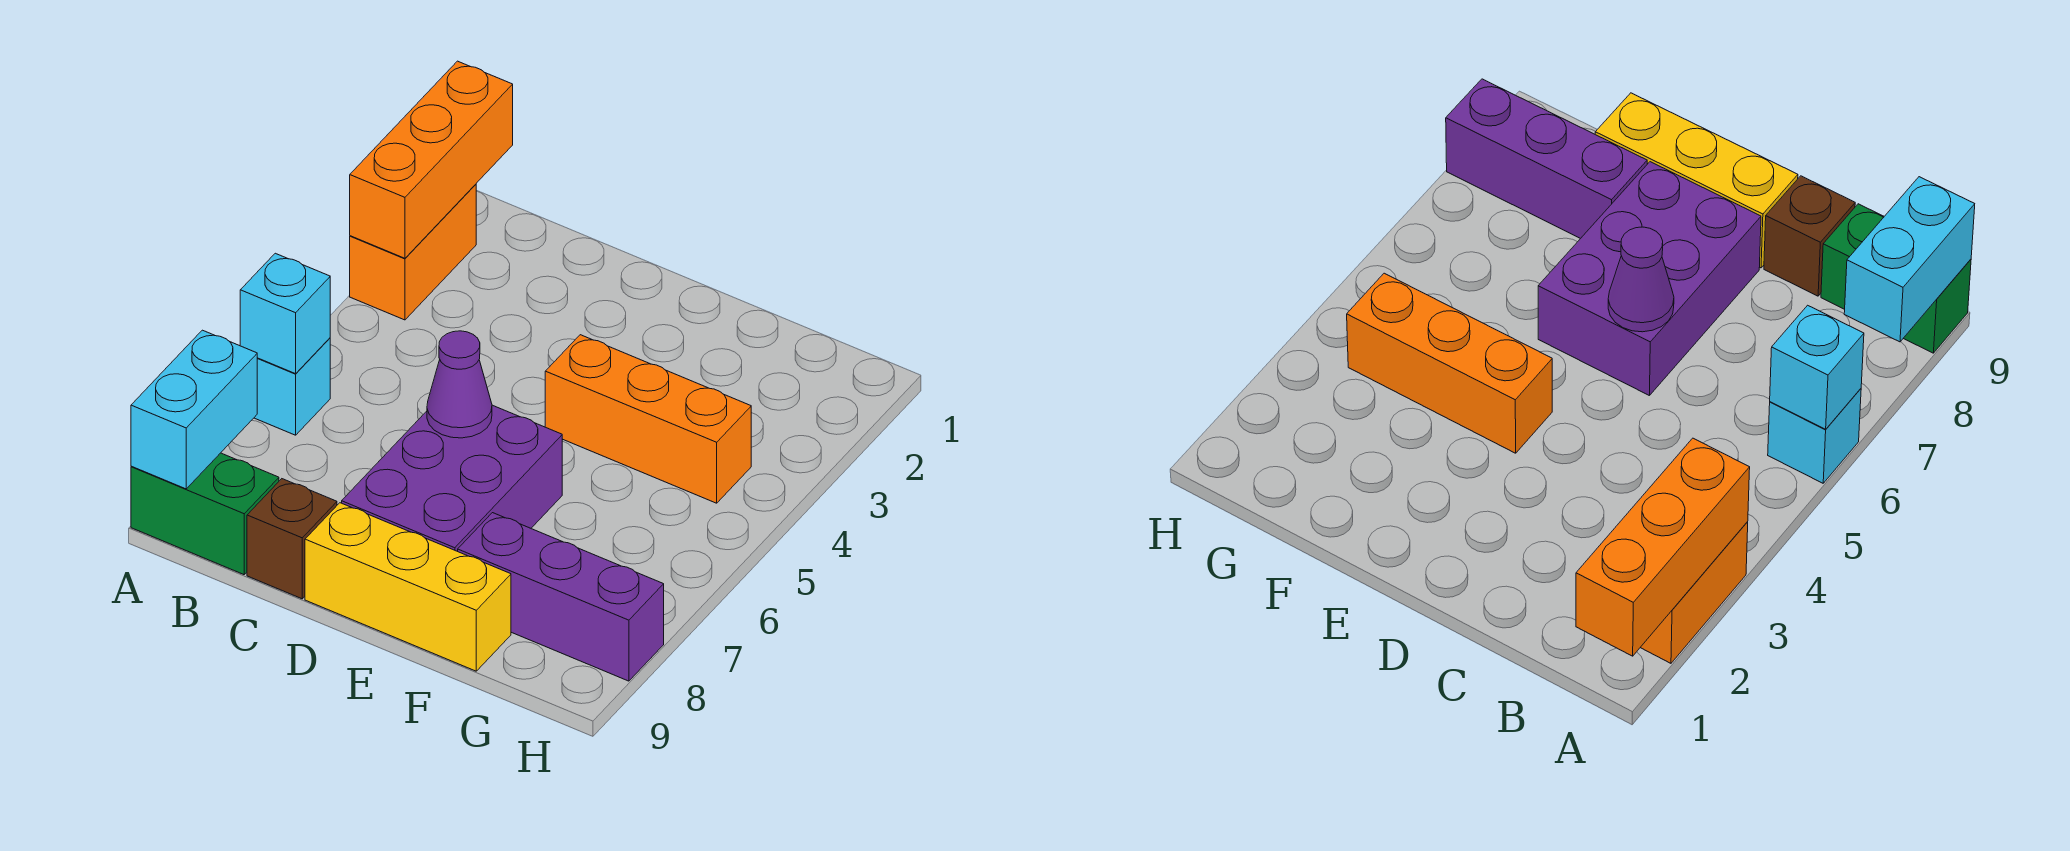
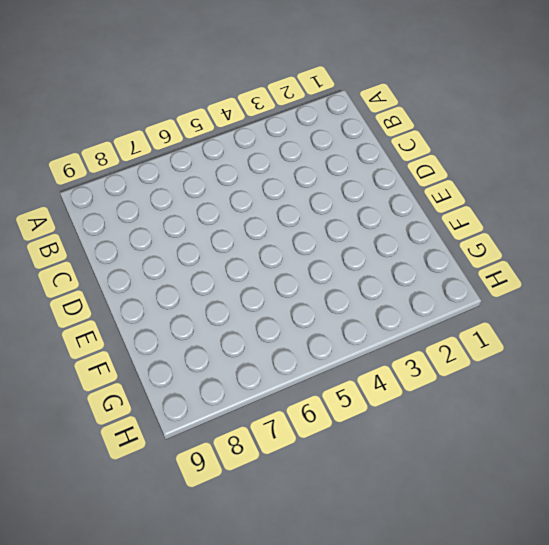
none -> orange brick A2:A3 level 1
none -> cyan brick A6 level 1
none -> green brick A9:B9 level 1

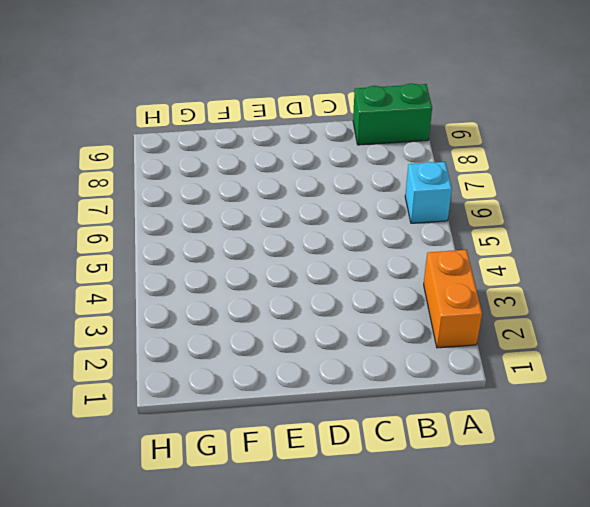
none -> brown brick C9 level 1
none -> purple brick D6:E8 level 1
none -> yellow brick D9:F9 level 1

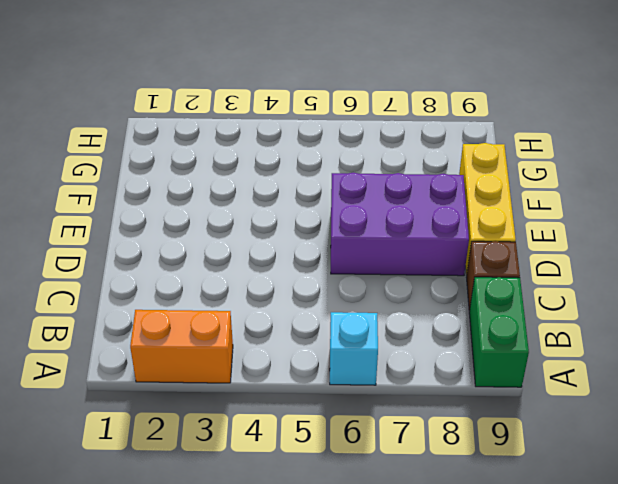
none -> orange brick E4:G4 level 1
none -> purple brick F8:H8 level 1
none -> orange brick A1:A3 level 2

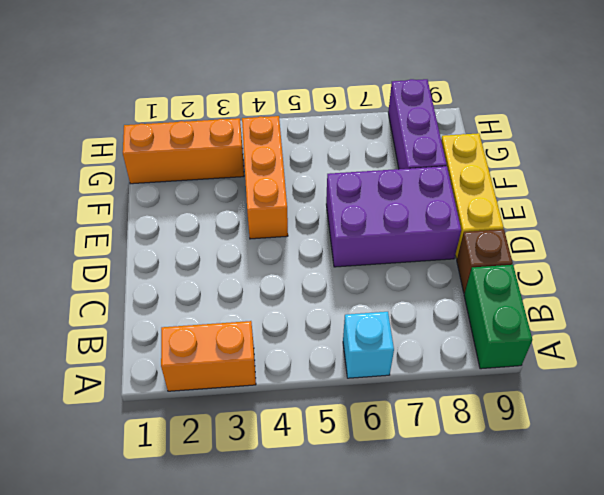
orange brick G1:G3 level 1 -> orange brick A1:A3 level 2
none -> cyan brick A6 level 2
none -> cyan brick A8:A9 level 2
none -> purple cone D6 level 2

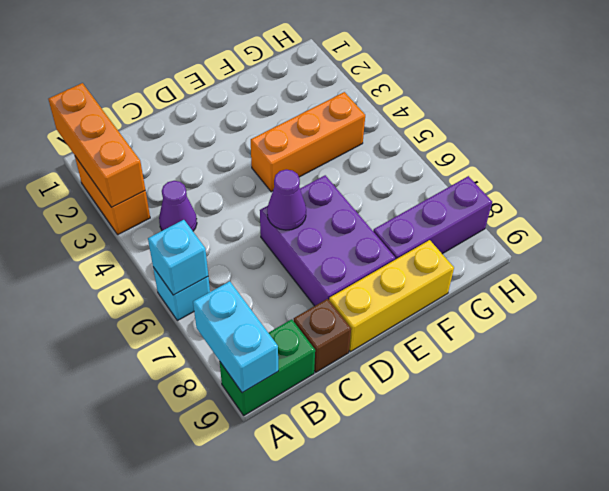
purple cone B4 level 1 -> none

